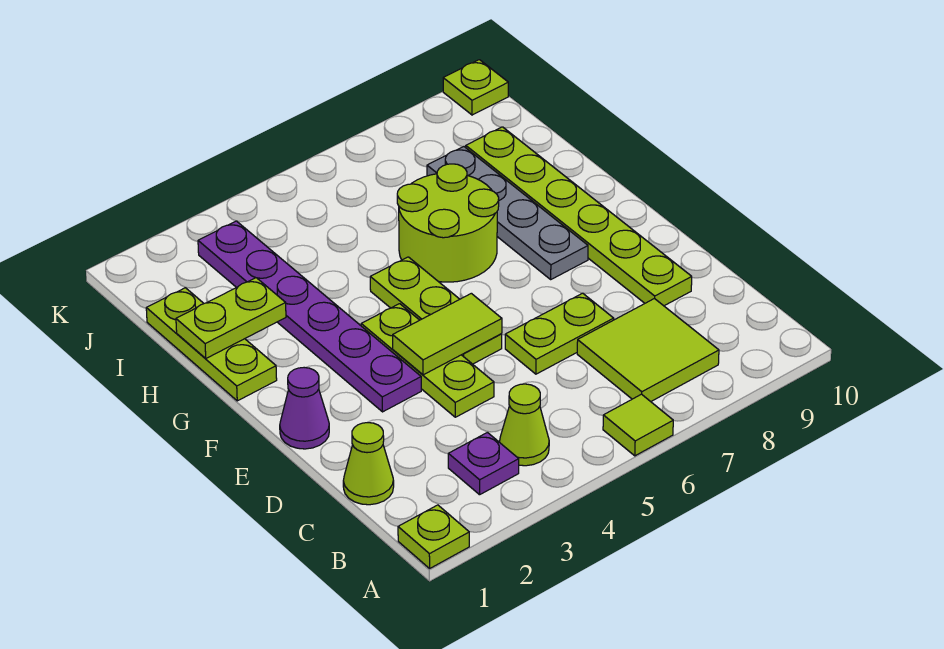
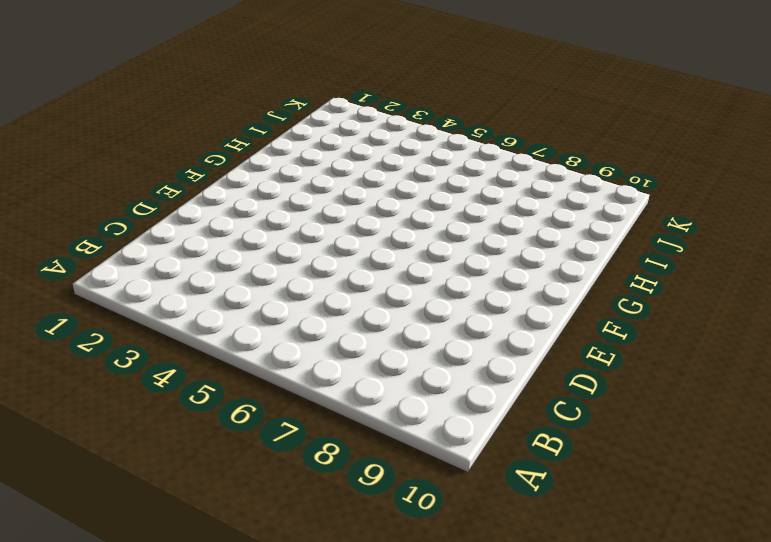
none -> lime plate A1 level 1
none -> lime tile A6 level 1
none -> purple plate B3 level 1

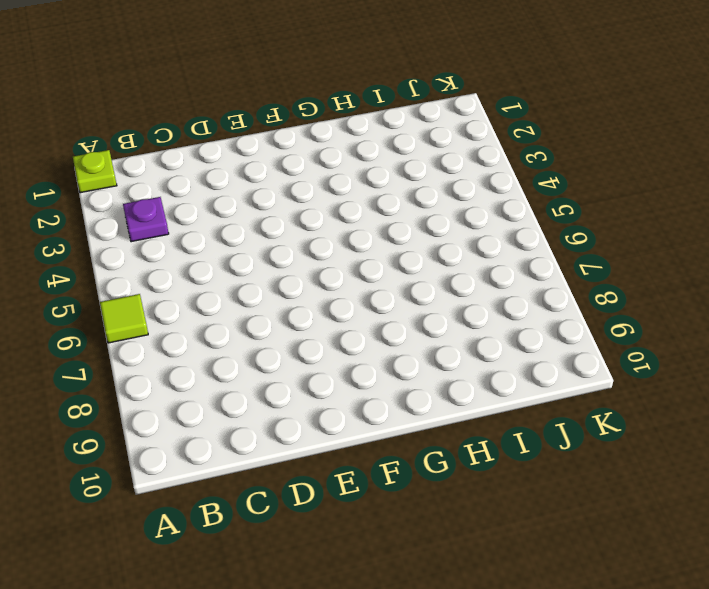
none -> lime cone B4 level 1
none -> lime tile B7:C8 level 1
none -> lime cone C1 level 1

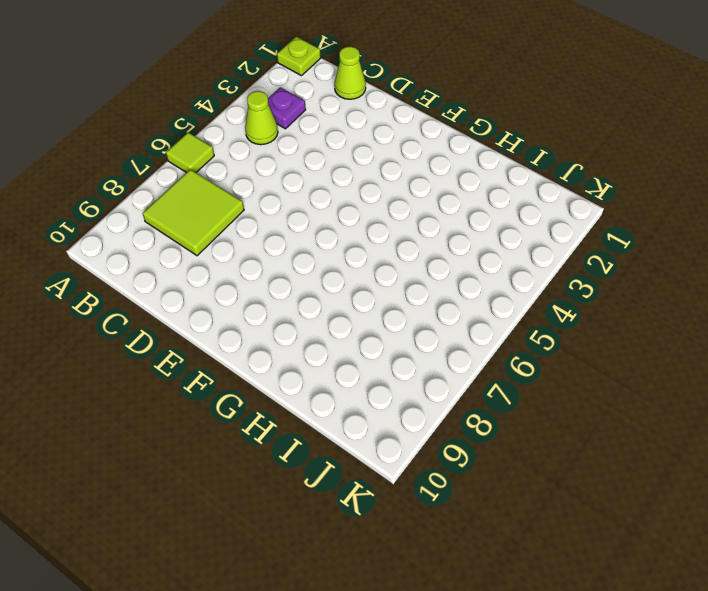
none -> lime plate D4:F4 level 1
none -> lime plate D6:D7 level 1
none -> lime plate D9:I9 level 1

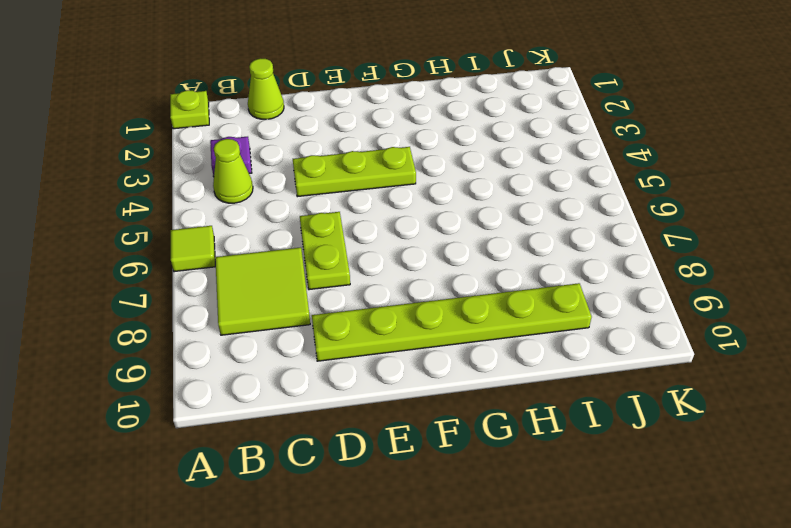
none -> purple cone E1 level 1
none -> purple plate E3:J3 level 1
none -> lime plate E5:G5 level 1

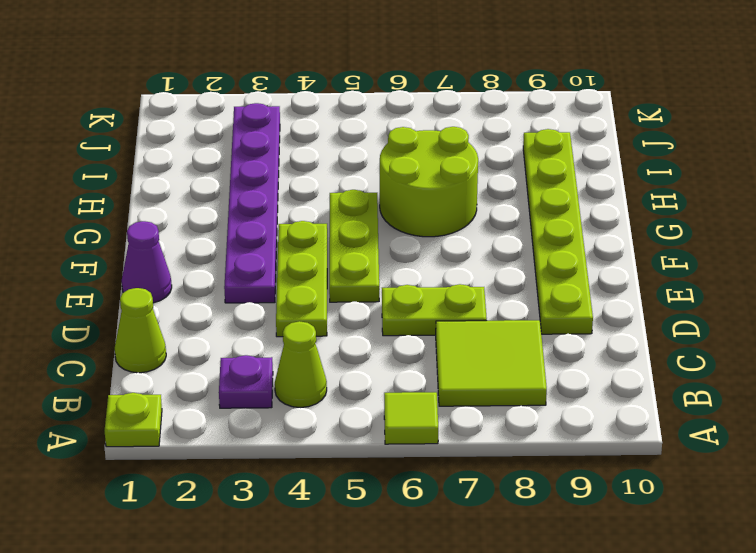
none -> grey plate F8:I8 level 1
none -> lime plate G1:I1 level 1
none -> lime plate K10 level 1

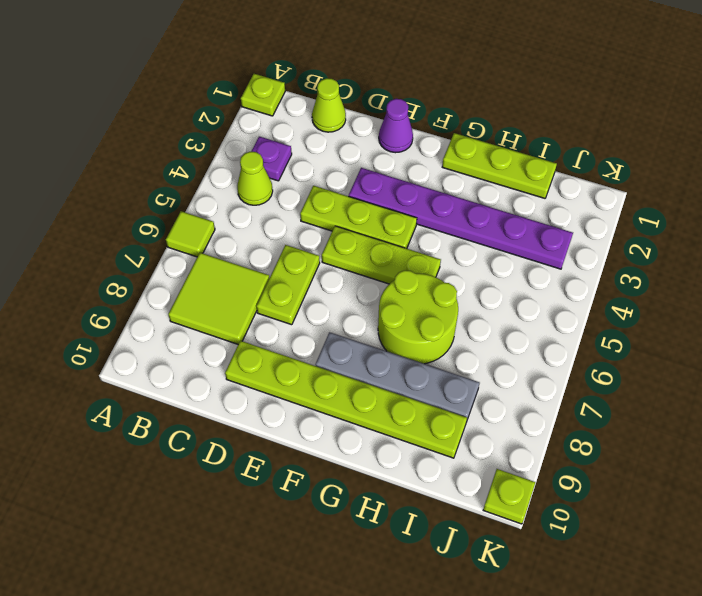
none -> lime tile E4:E5 level 2
none -> lime plate H1:H2 level 2

